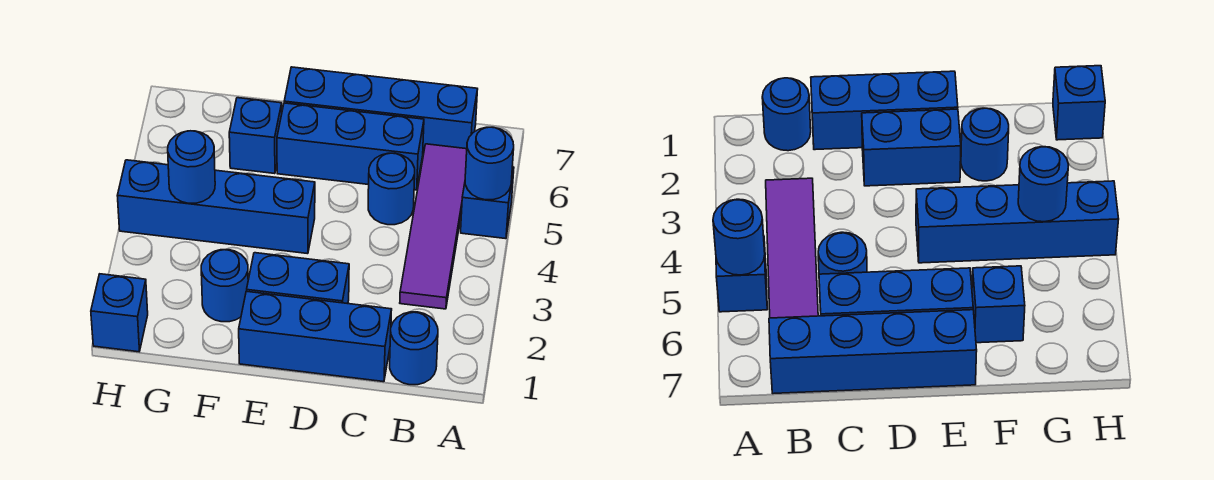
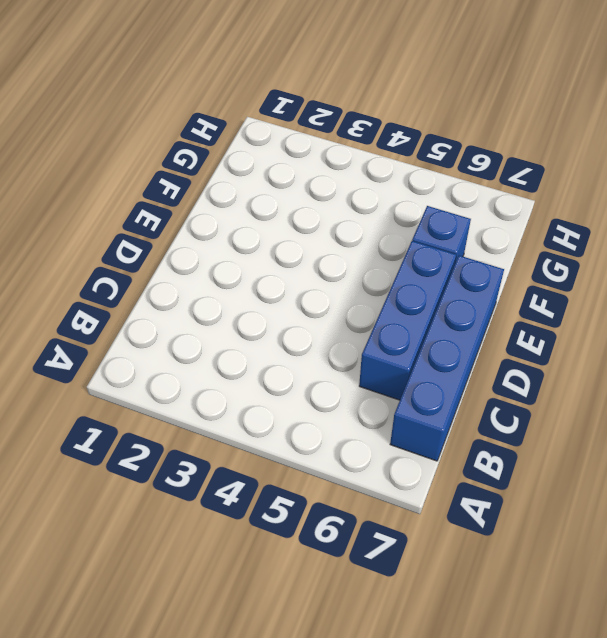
none -> blue brick A5 level 1
none -> blue round brick B1 level 1
none -> purple tile B3:B6 level 1

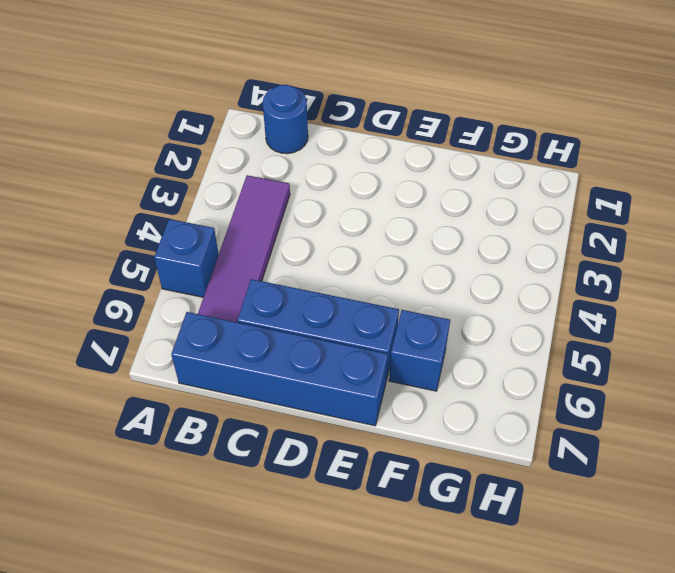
none -> blue brick C1:E1 level 1
none -> blue round brick C5 level 1
none -> blue brick D2:E2 level 1

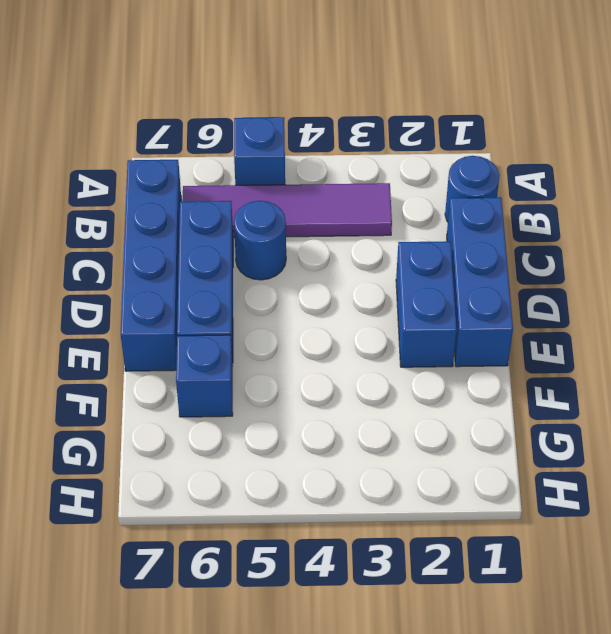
none -> blue brick E4:H4 level 1
none -> blue round brick F2 level 1
none -> blue brick H1 level 1

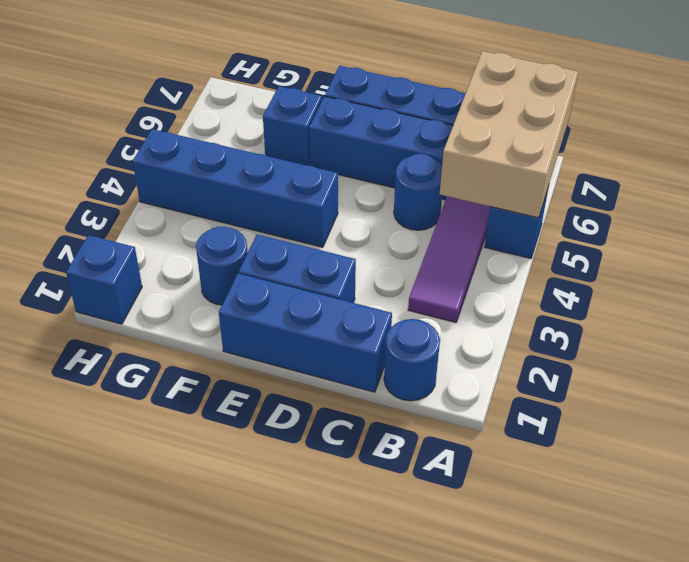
tan brick A5:B7 level 2 -> blue round brick A5 level 2
none -> blue round brick G4 level 2

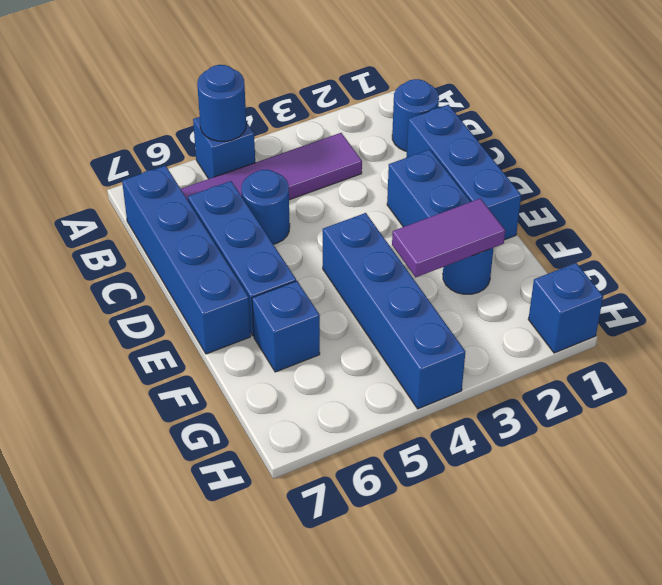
purple tile F2:F3 level 2 -> none
none -> blue round brick G4 level 2

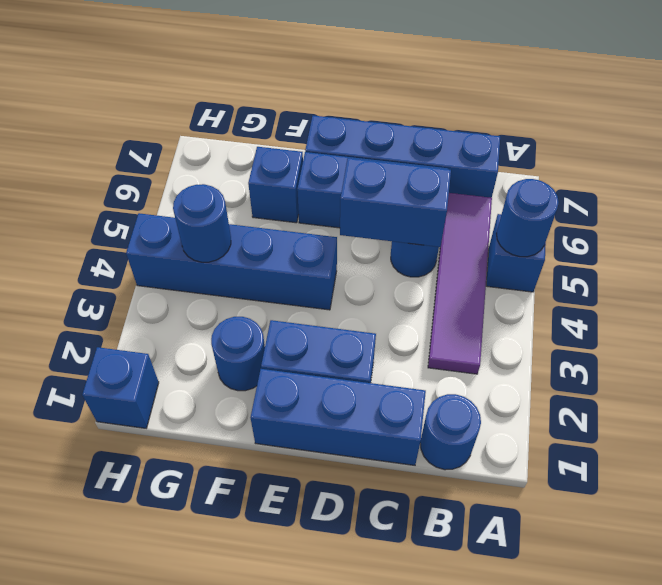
blue brick C5:D5 level 2 -> none

